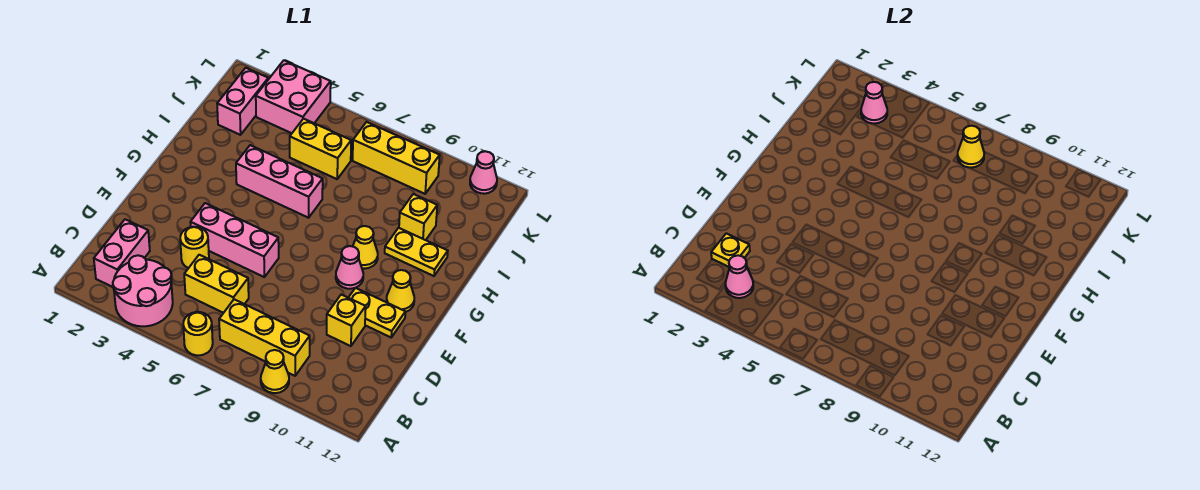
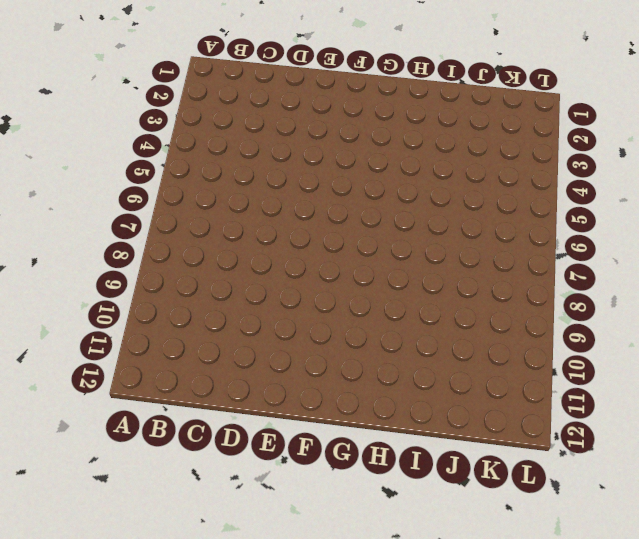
none -> pink round brick A3:B4 level 1
none -> yellow round brick A6 level 1
none -> yellow cone A9 level 1

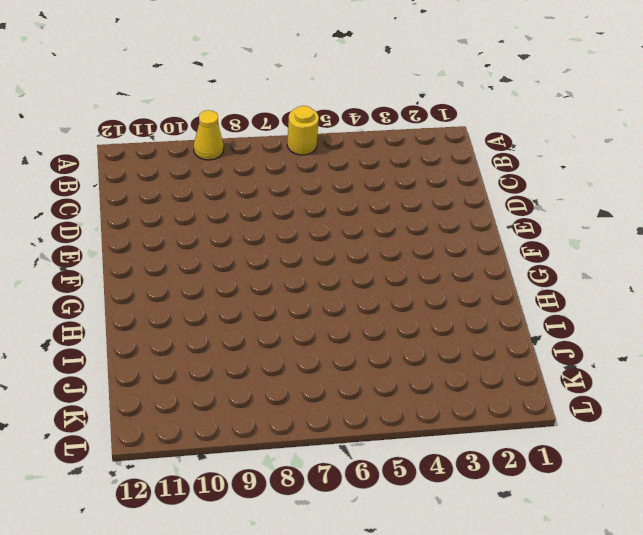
none -> pink round brick A3:B4 level 1
none -> pink brick B2:C2 level 1
none -> yellow brick B7:B9 level 1

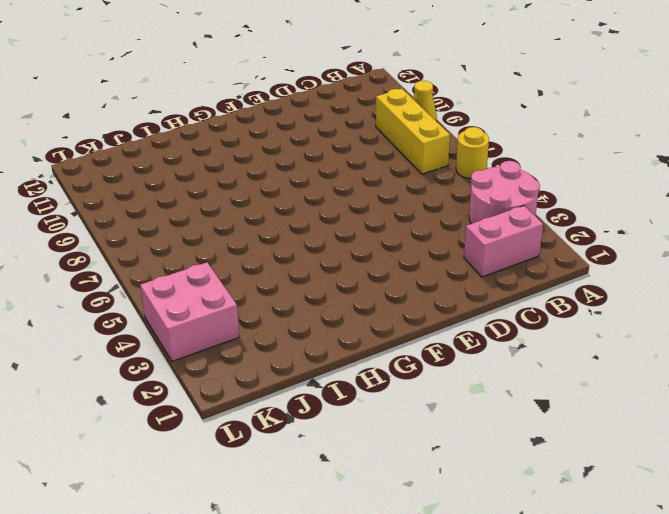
none -> yellow brick C5:C6 level 1
none -> yellow round brick D4 level 1
none -> yellow brick D10 level 1

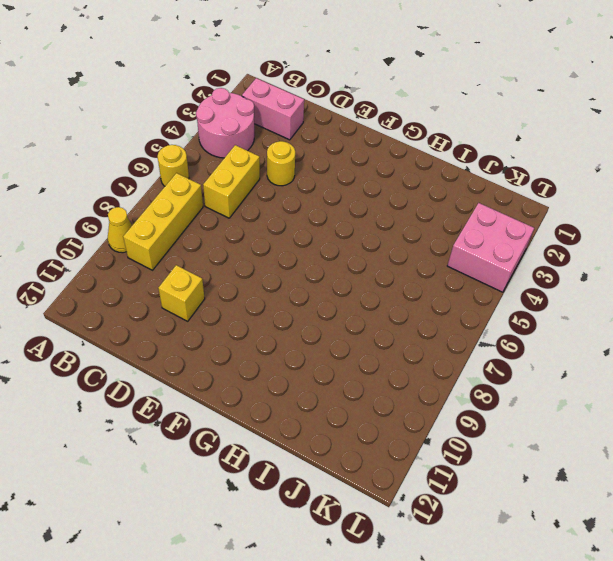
none -> pink brick E4:E6 level 1
none -> yellow plate E10:E11 level 1
none -> pink cone F9 level 1

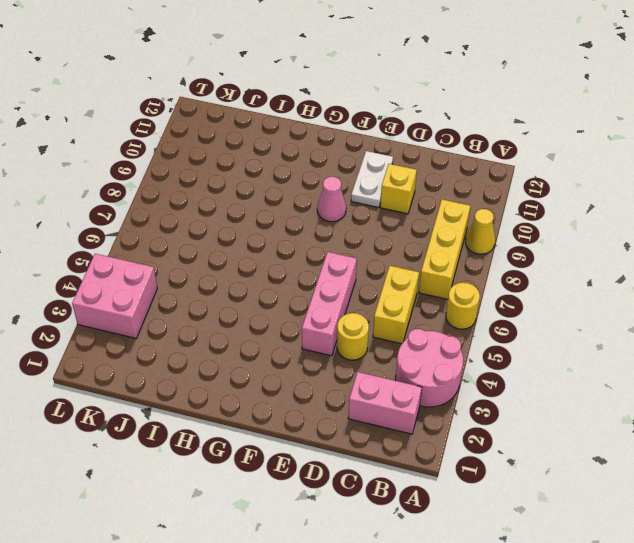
white plate E10:E11 level 1 -> yellow plate E10:E11 level 1
none -> yellow cone F11 level 1
none -> yellow cone G9 level 1
none -> pink brick H4:H6 level 1

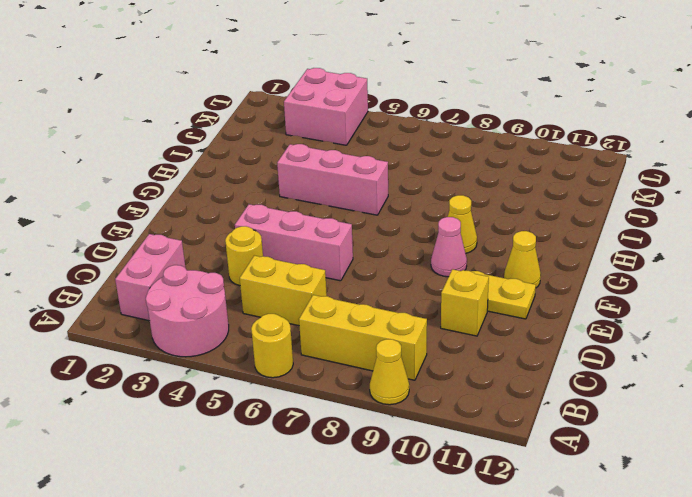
none -> yellow plate H10:H11 level 1
none -> yellow brick I10 level 1
none -> pink brick J2:K2 level 1

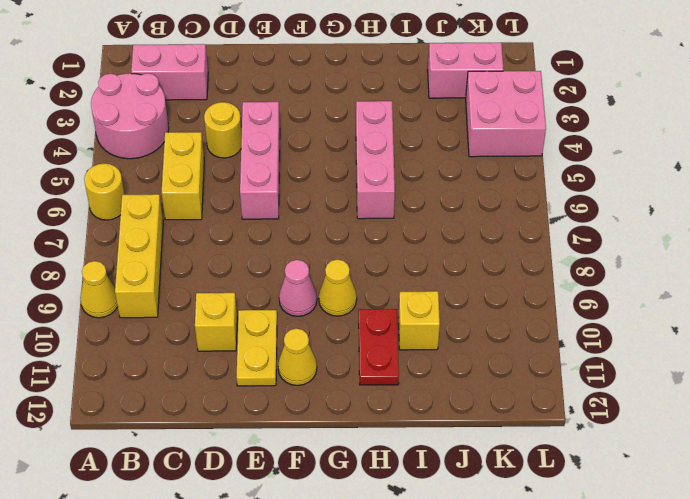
red plate H10:H11 level 1 -> yellow plate H10:H11 level 1
none -> yellow brick J5:J6 level 1
none -> yellow brick K7:K9 level 1
none -> pink cone L11 level 1

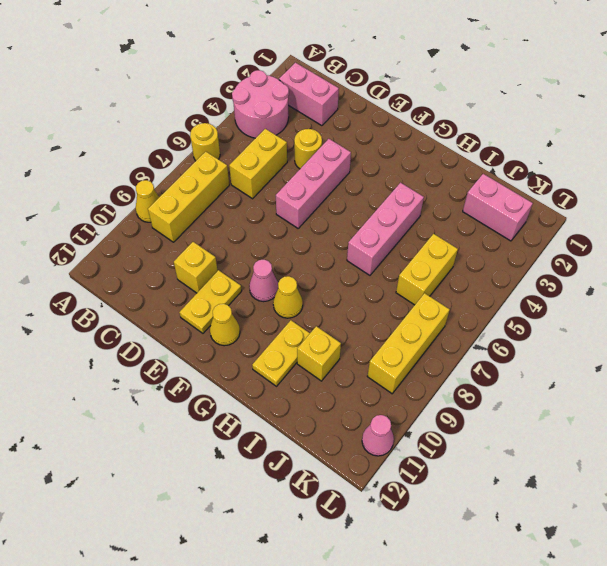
none -> pink brick K3:L4 level 1
none -> pink cone B3 level 2
none -> yellow plate C2 level 2

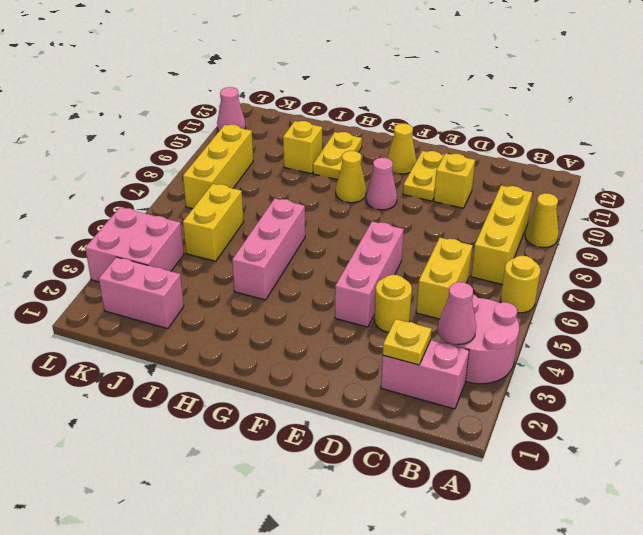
none -> pink cone K3 level 2
none -> yellow cone K7 level 2

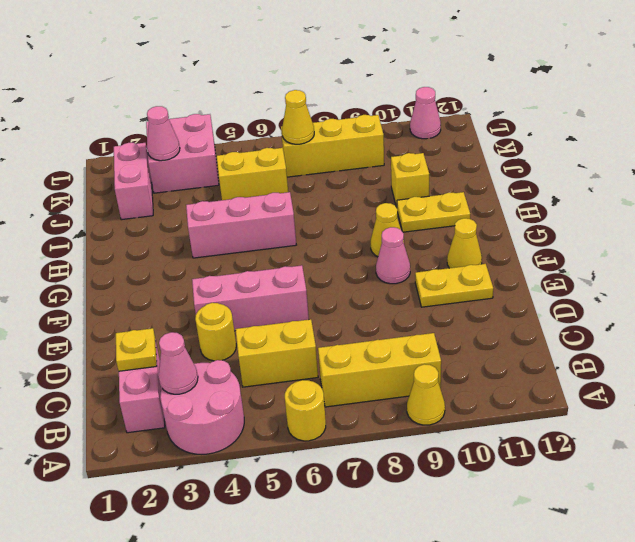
none -> yellow brick D10 level 1

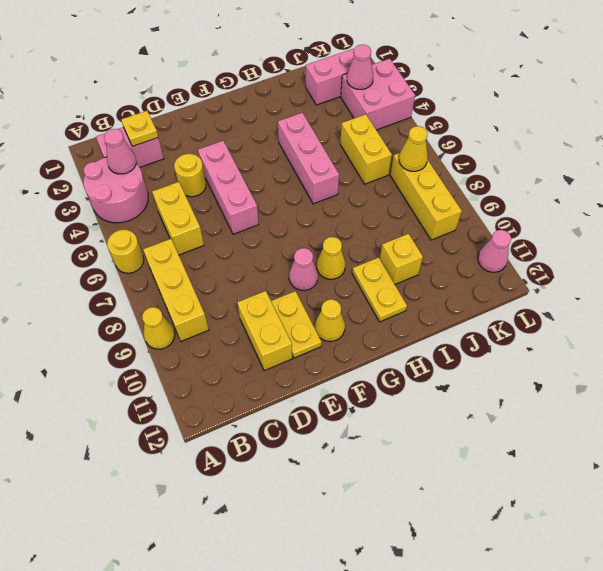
yellow brick D10:D11 level 1 -> yellow brick D10 level 1

